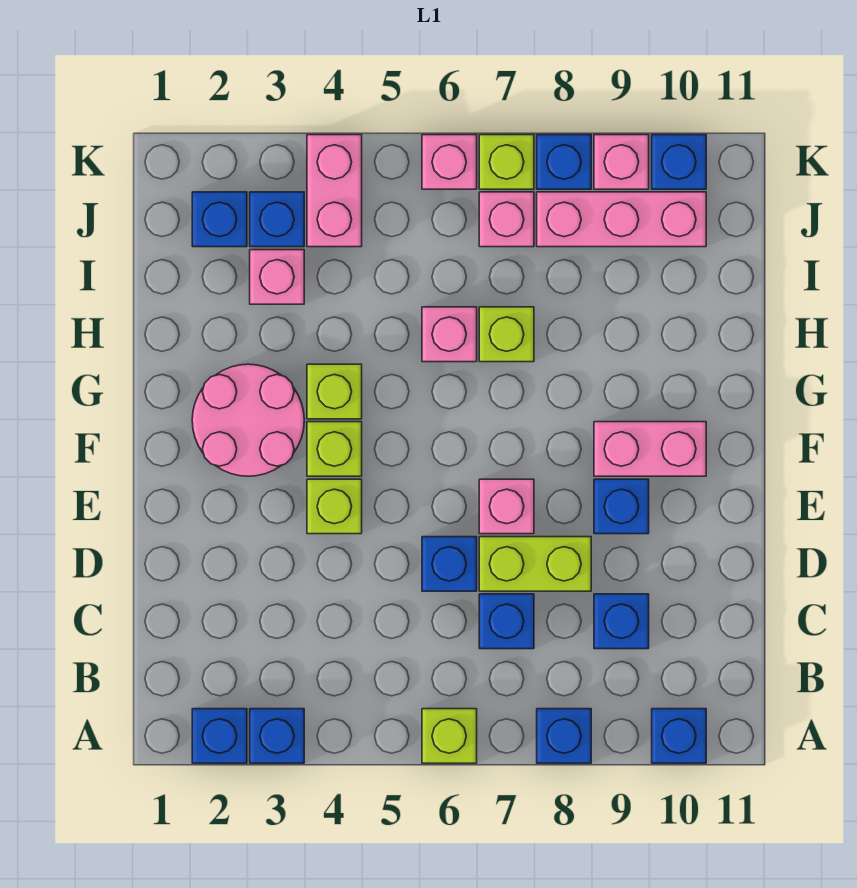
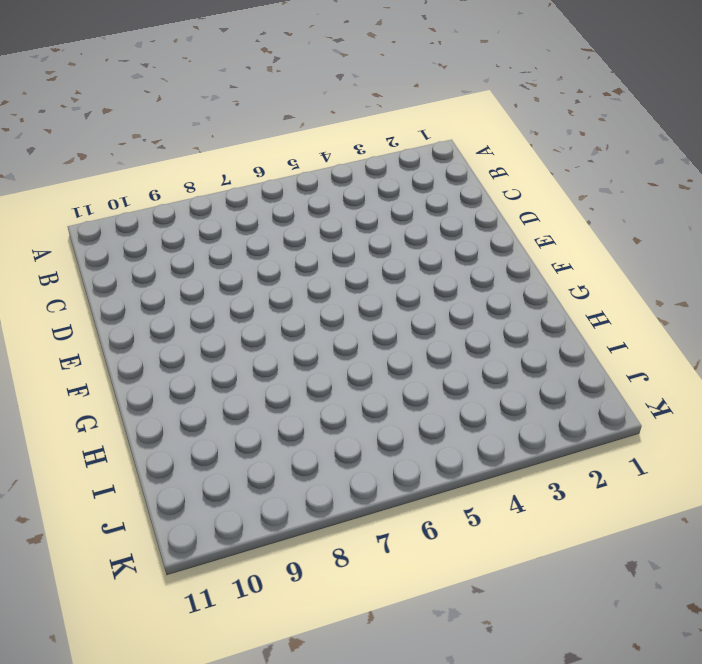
none -> blue brick A2 level 1
none -> blue brick A3 level 1
none -> lime brick A6 level 1

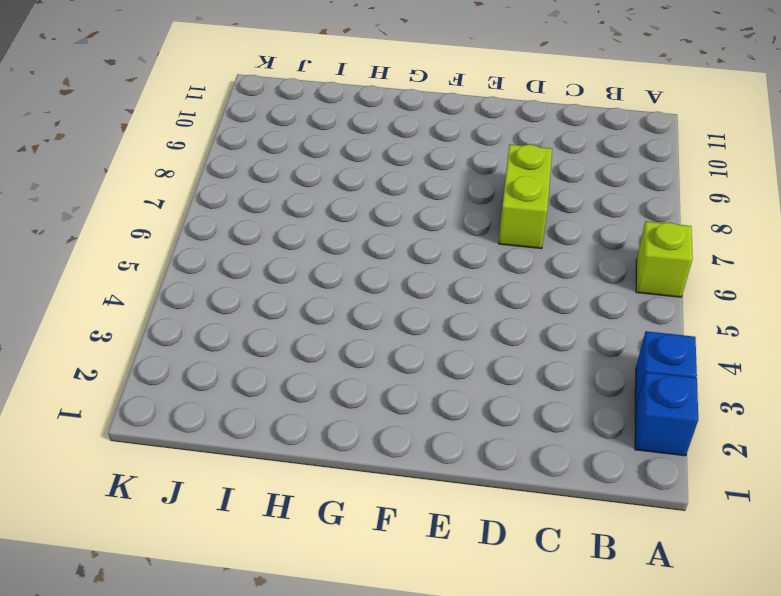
none -> blue brick A8 level 1
none -> blue brick A10 level 1
none -> blue brick C7 level 1

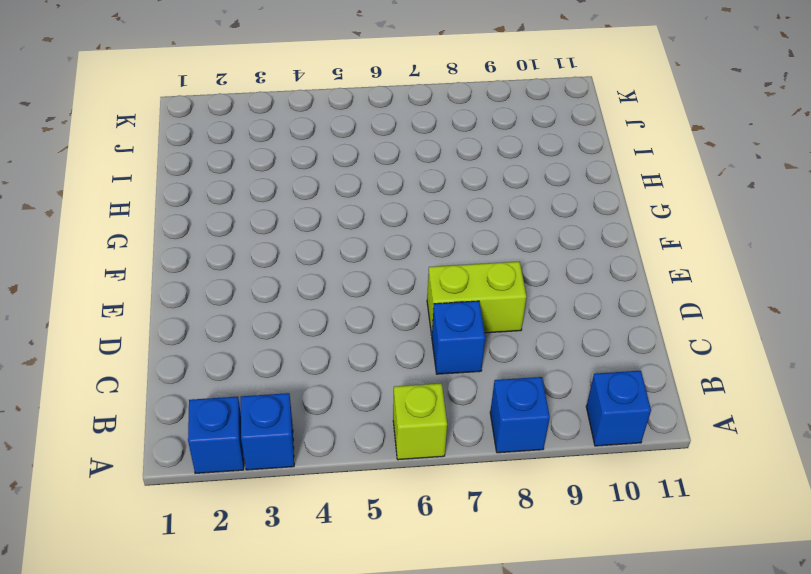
none -> blue brick C9 level 1
none -> blue brick D6 level 1
none -> lime brick E4 level 1

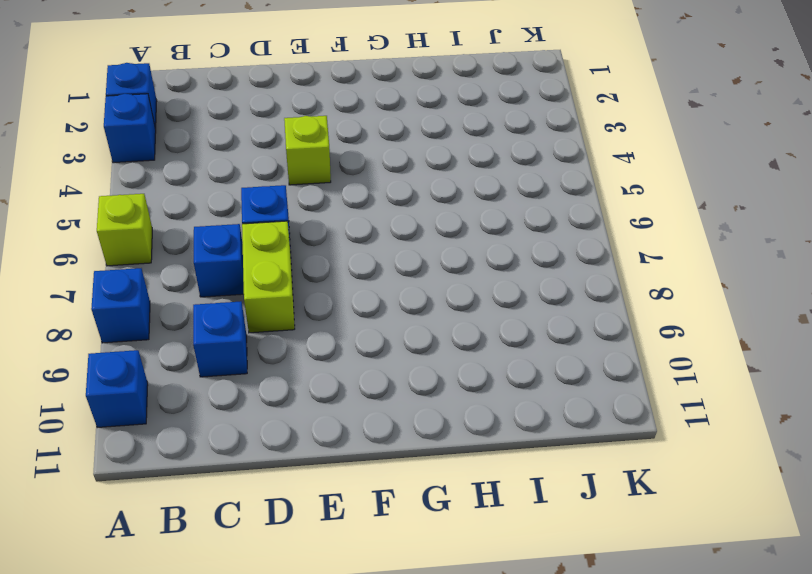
none -> pink brick E7 level 1
none -> blue brick E9 level 1
none -> pink round brick F2:G3 level 1

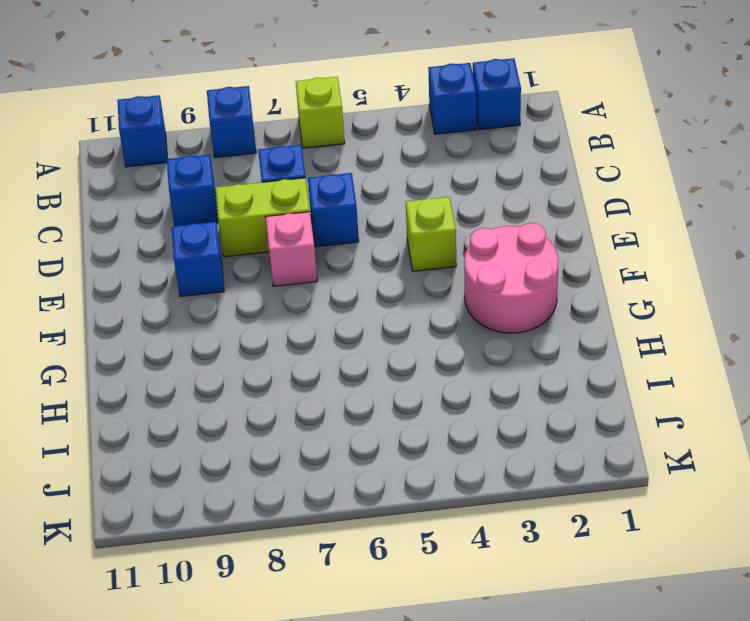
none -> lime brick F4 level 1
none -> pink brick F9:F10 level 1
none -> lime brick G4 level 1

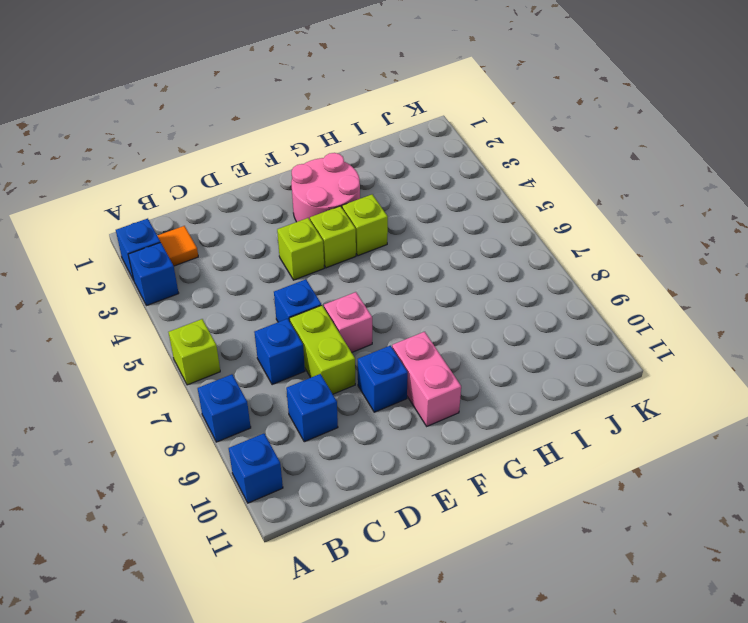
orange tile B2 level 1 -> none
none -> pink brick H6 level 1
none -> lime brick H7 level 1
none -> pink brick I3 level 1

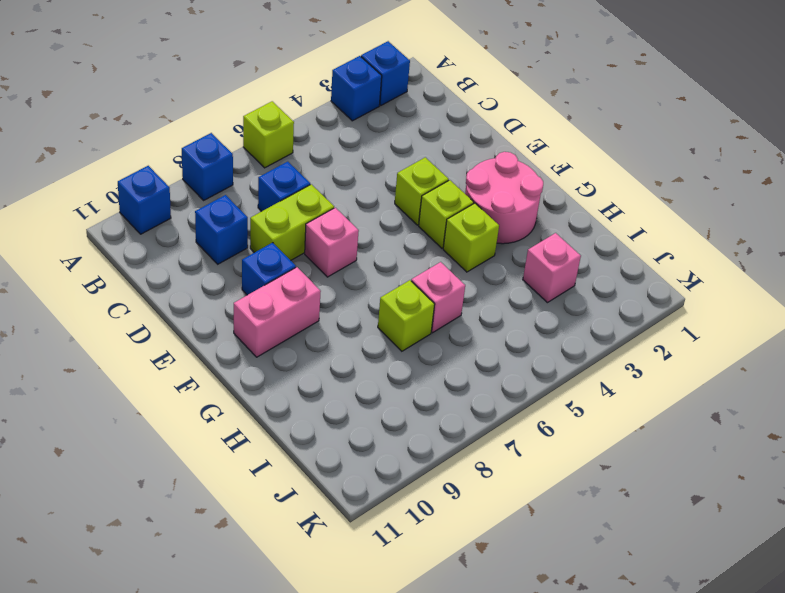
none -> blue brick D6 level 1
none -> blue brick J2 level 1
none -> blue brick J3 level 1

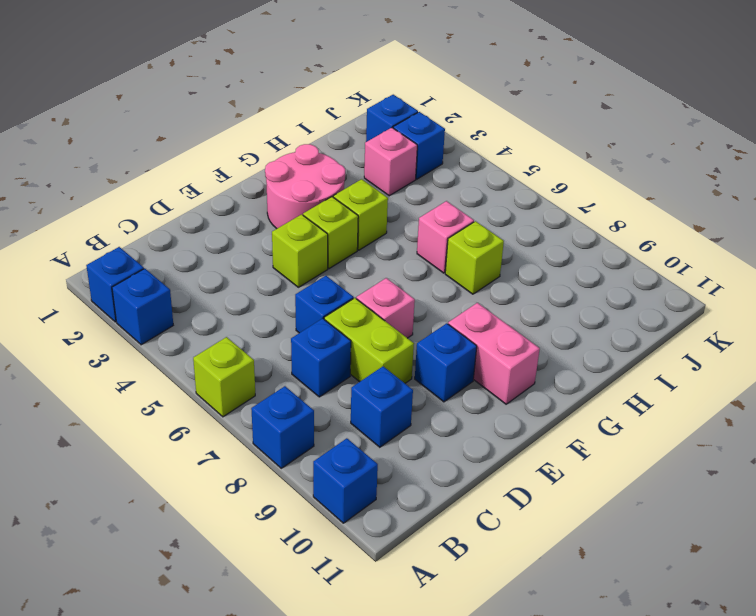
none -> pink brick J4:K4 level 1
none -> pink brick J7 level 1
none -> pink brick J8:J10 level 1

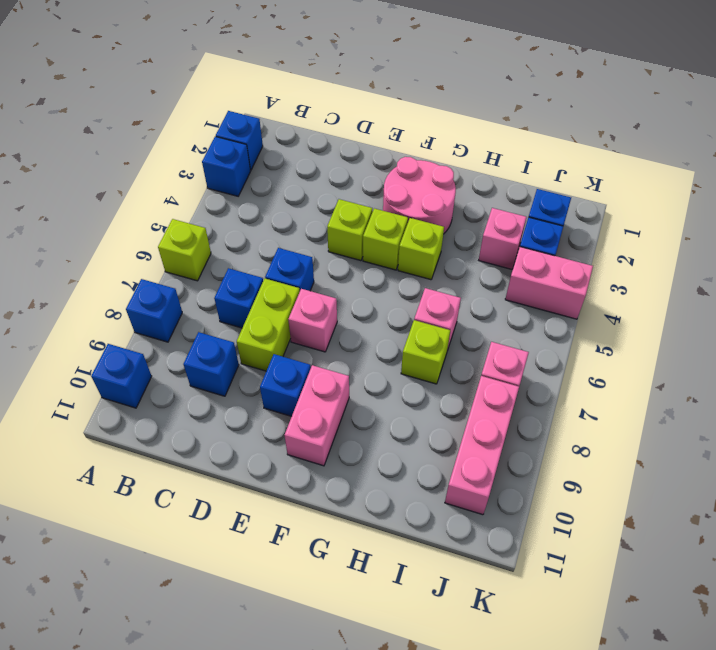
none -> pink brick K6 level 1
none -> lime brick K7 level 1
none -> blue brick K8 level 1

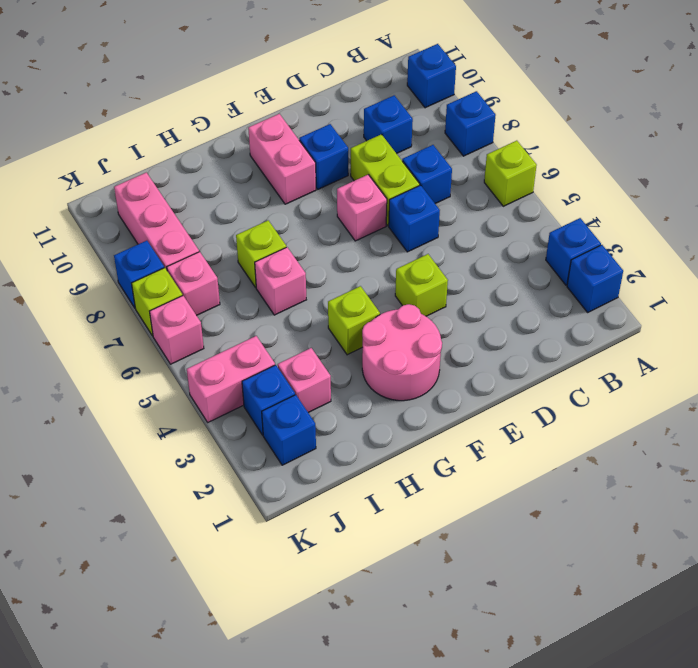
none -> lime brick F4 level 1
none -> pink brick K9 level 1
none -> blue brick K10 level 1

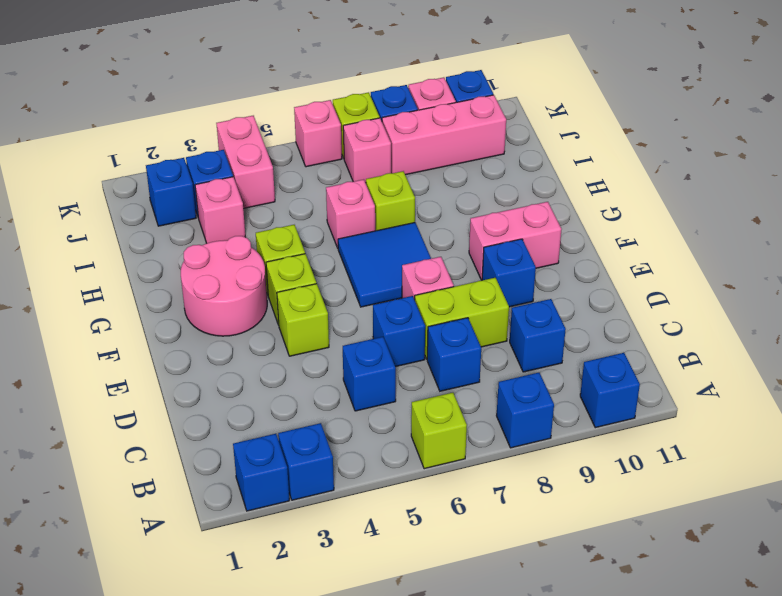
blue brick C5 level 1 -> none
blue tile F6:G7 level 1 -> none

